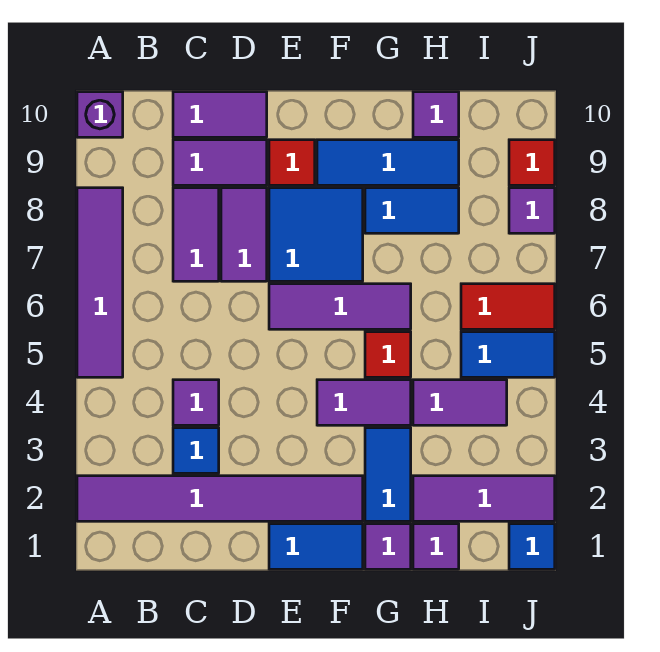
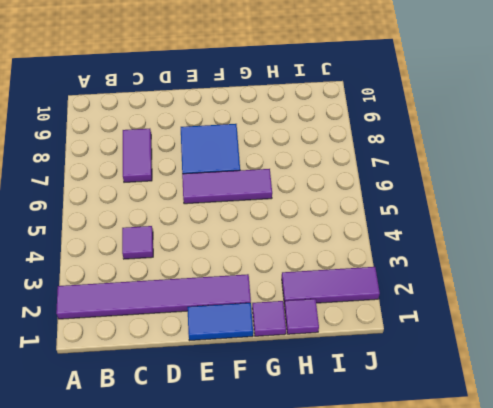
none -> purple tile A5:A8 level 1
none -> purple brick A10 level 1
none -> blue tile C3 level 1

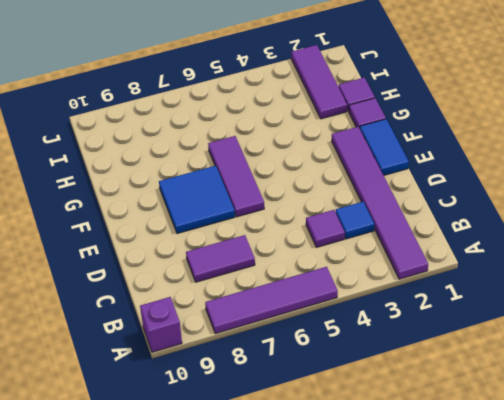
none -> purple tile C9:D9 level 1
none -> purple tile C10:D10 level 1
none -> purple tile D7:D8 level 1

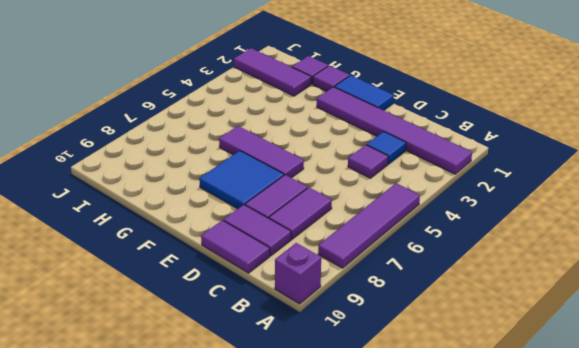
none -> red tile E9 level 1
none -> purple tile F4:G4 level 1
none -> blue tile F9:H9 level 1

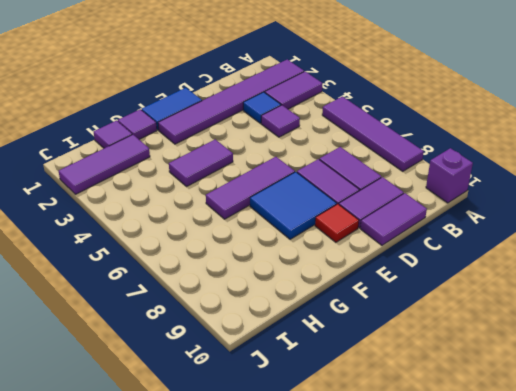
purple tile A3:B3 level 1 -> purple tile H4:I4 level 1
none -> blue tile F9:H9 level 1
none -> blue tile G2:G3 level 1
none -> red tile G5 level 1

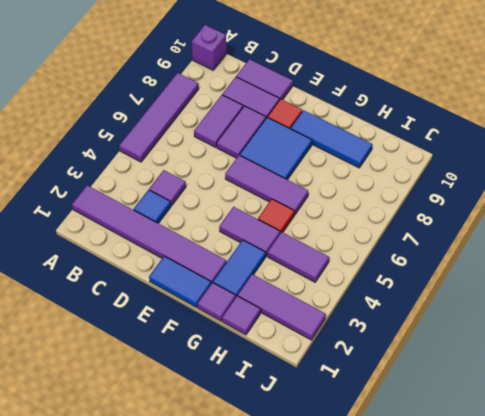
none -> blue tile G8:H8 level 1
none -> purple tile H10 level 1
none -> blue tile I5:J5 level 1

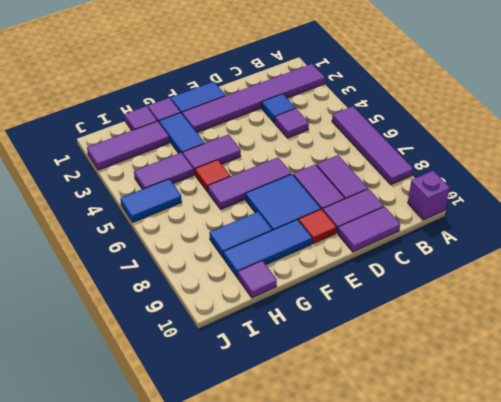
none -> red tile I6:J6 level 1
none -> blue tile J1 level 1
none -> purple tile J8 level 1

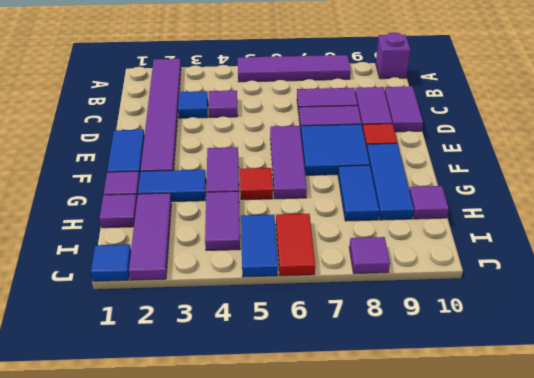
none -> red tile J9 level 1

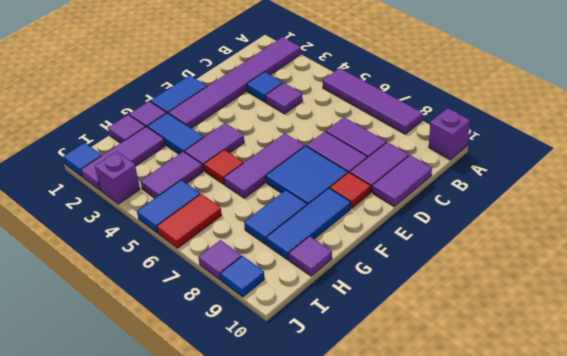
purple brick J3 level 1 -> none
blue tile J9 level 1 -> red tile J9 level 1

